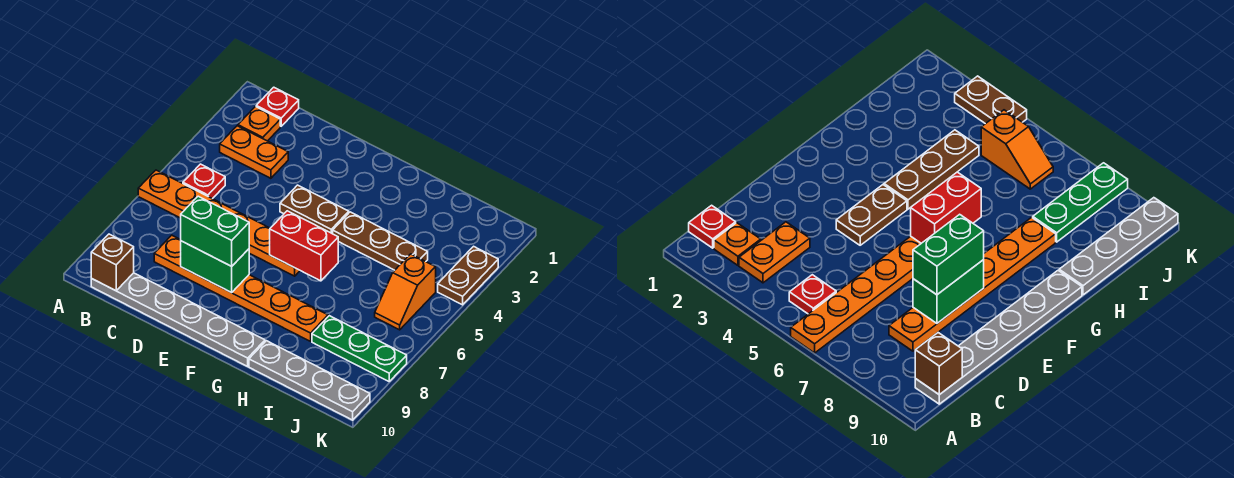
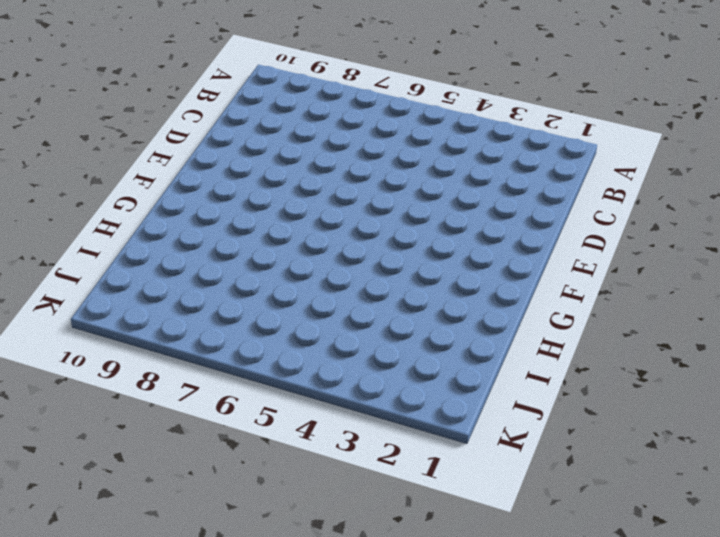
none -> orange plate A6:F6 level 1
none -> red plate B1 level 1
none -> orange plate B2 level 1

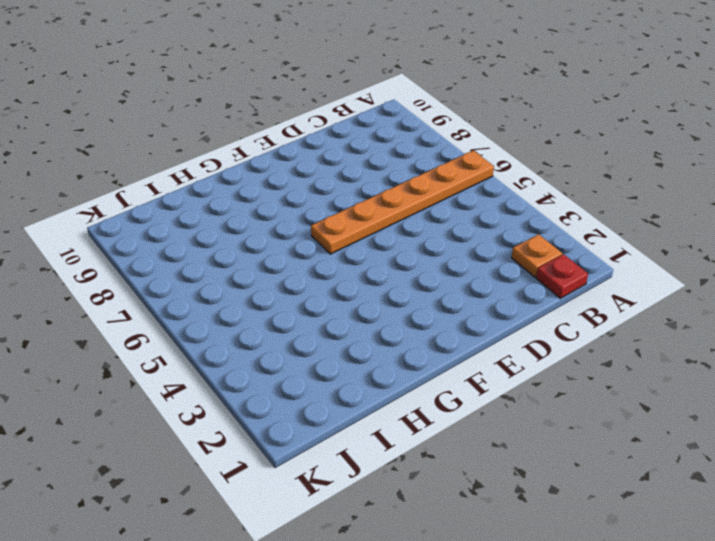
none -> orange plate B3:C3 level 1
none -> red plate B5 level 1
none -> grey plate B10:G10 level 1

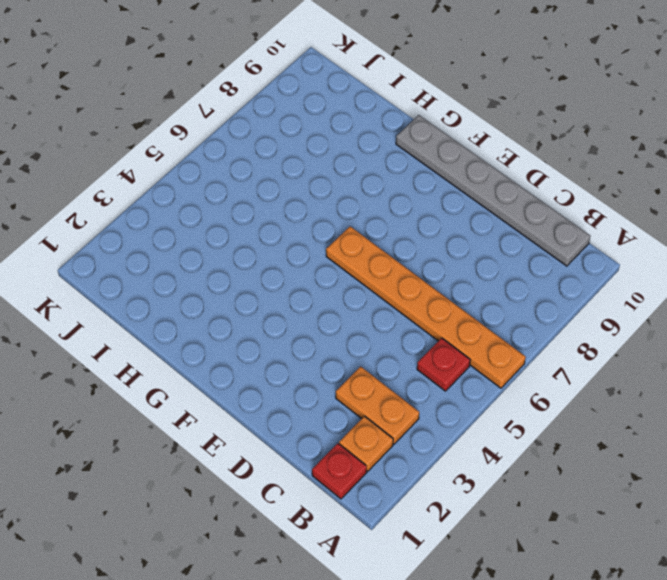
none -> orange plate C8:H8 level 1
none -> brown plate E4:F4 level 1
none -> brown plate G4:I4 level 1

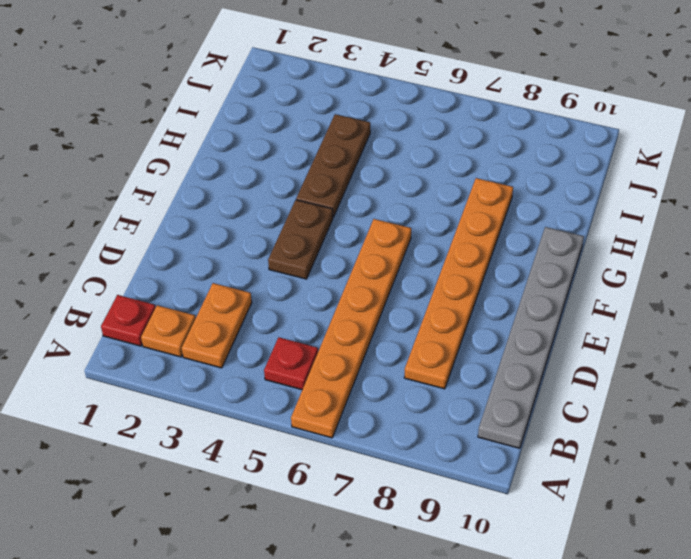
none -> grey plate H10:K10 level 1
none -> green plate I8:K8 level 1
none -> orange slope J5:J6 level 1 top 5

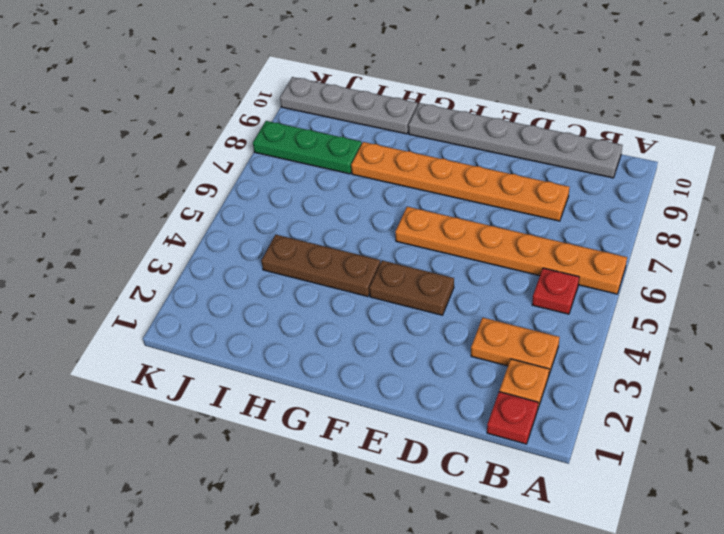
none -> orange slope J5:J6 level 1 top 5
none -> brown plate K3:K4 level 1
none -> brown brick B10 level 2

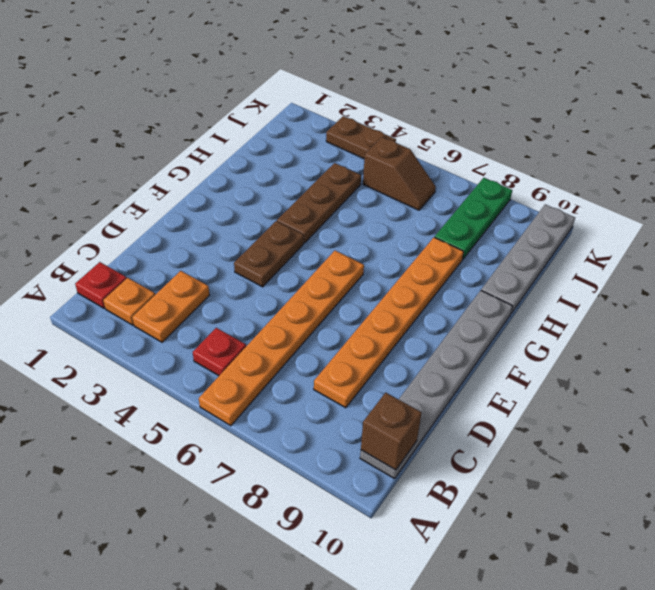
brown slope J5:J6 level 1 top 5 -> orange slope J5:J6 level 1 top 5
none -> green brick D8:E8 level 2
none -> red brick F6:G6 level 2
none -> green brick D8:E8 level 3

